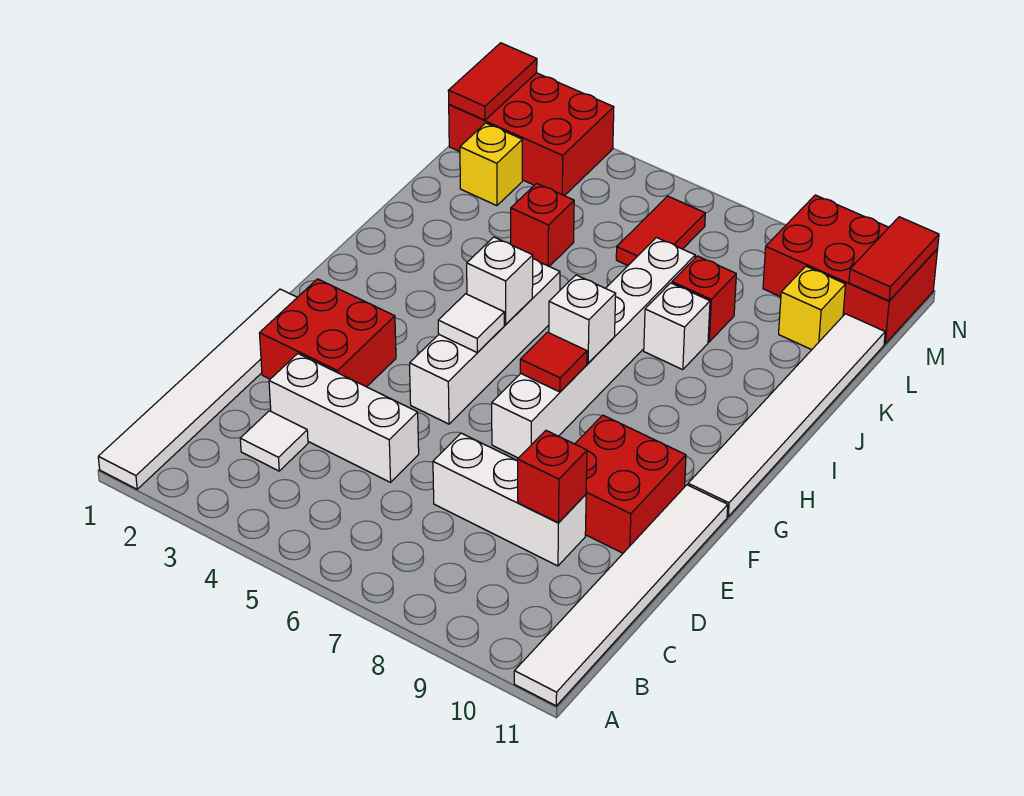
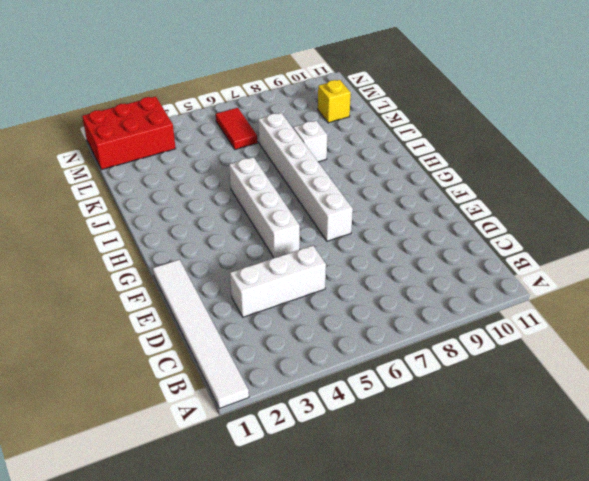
none -> white tile A11:F11 level 1
none -> white tile C3 level 1
none -> white brick D7:D9 level 1

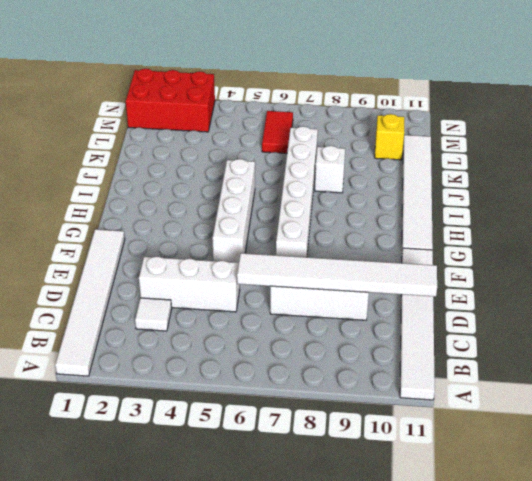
white tile D6:D11 level 2 -> red brick D9 level 2
none -> red brick E2:F3 level 1
none -> red brick E9:F10 level 1
none -> red brick K4 level 1

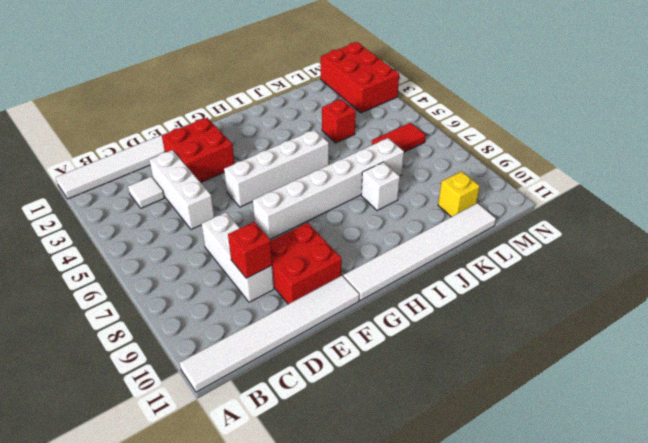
none -> red brick K8 level 1
none -> yellow brick L2 level 1
none -> red brick M9:N11 level 1

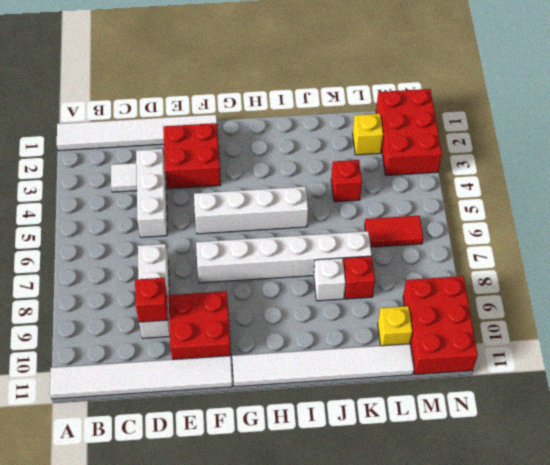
none -> white tile G5 level 2
none -> red tile G7 level 2
none -> white brick H5 level 2

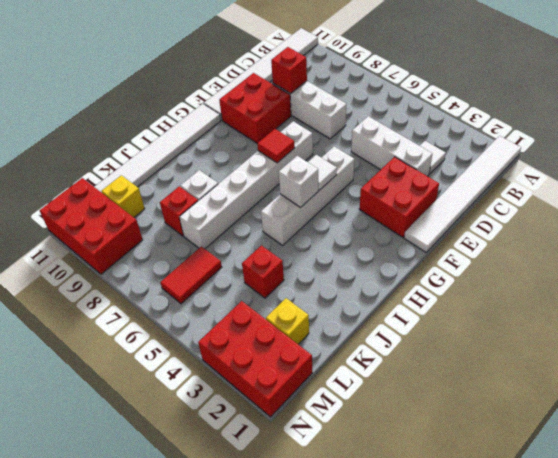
none -> white brick H7 level 2
none -> red tile M1:N1 level 2
none -> red tile M11:N11 level 2

